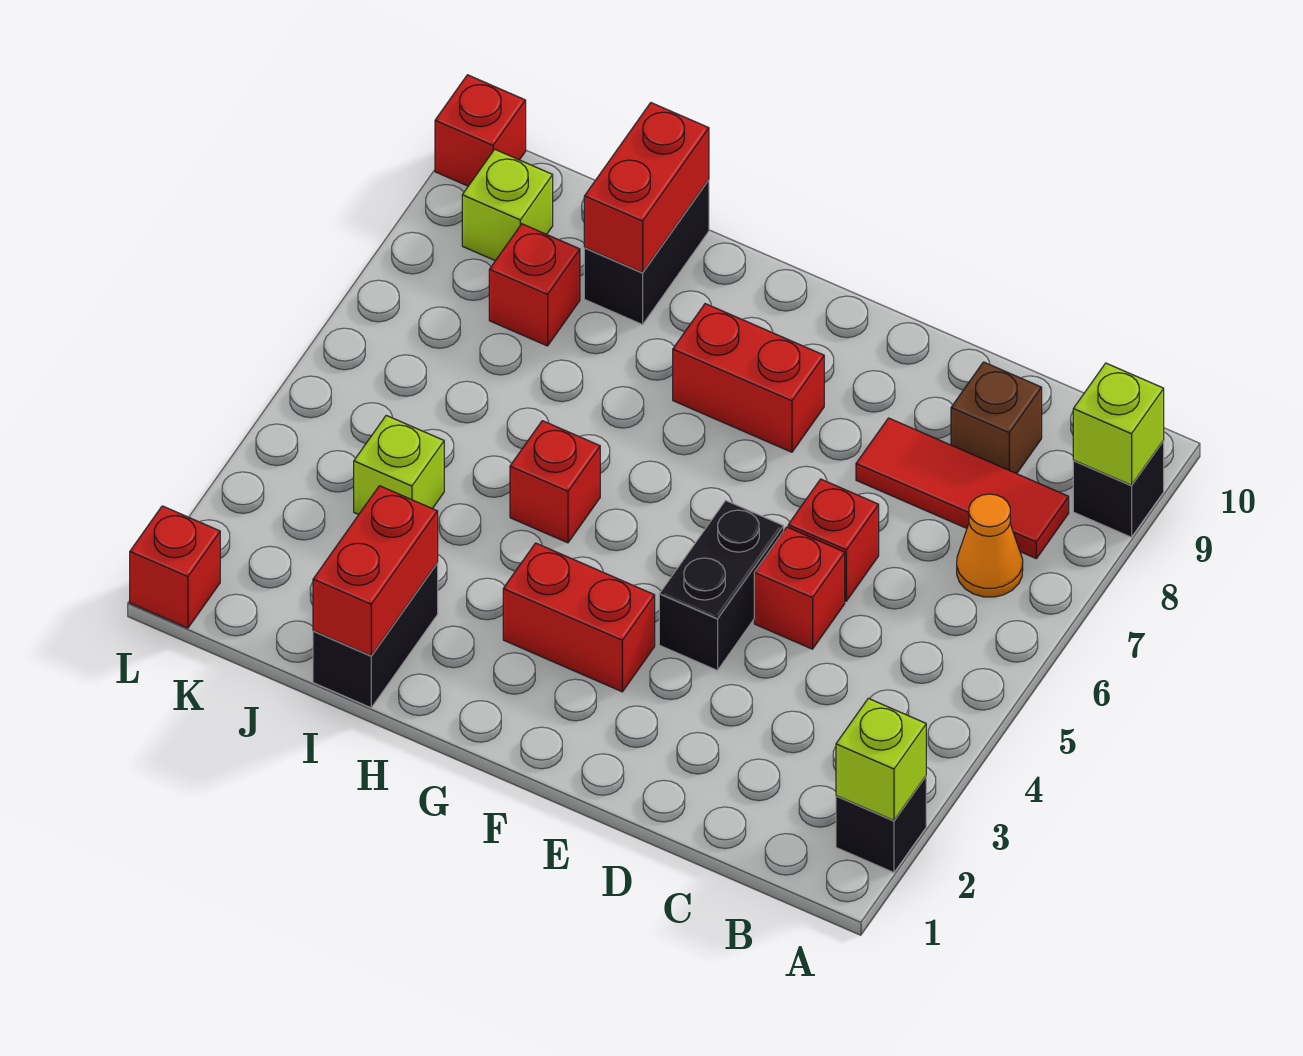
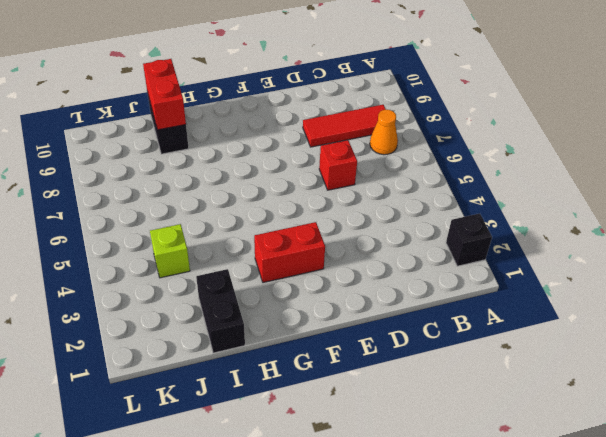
none -> black brick A9 level 1
none -> brown brick C9 level 1
none -> red brick D5 level 1

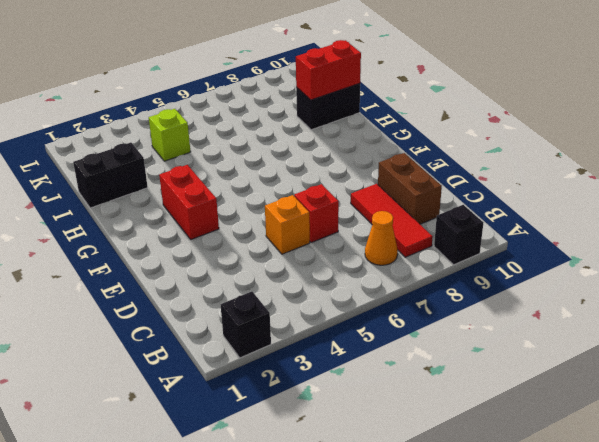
brown brick C9:D9 level 1 -> brown brick C9 level 1
orange brick D5 level 1 -> red brick D5 level 1
none -> black brick E4:E5 level 1
none -> red brick F8:G8 level 1
none -> red brick H5 level 1

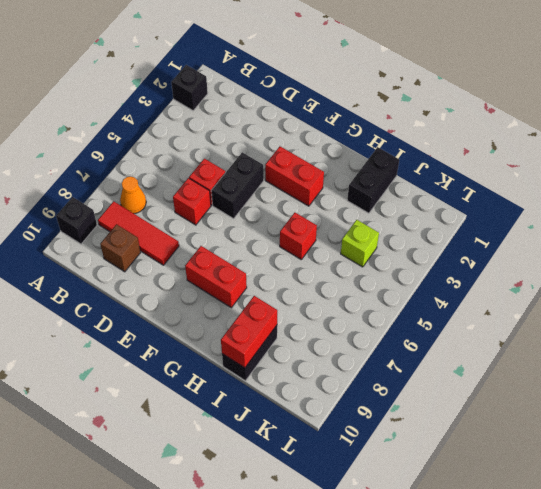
none -> red brick J8 level 1
none -> lime brick K9 level 1
none -> red brick L1 level 1

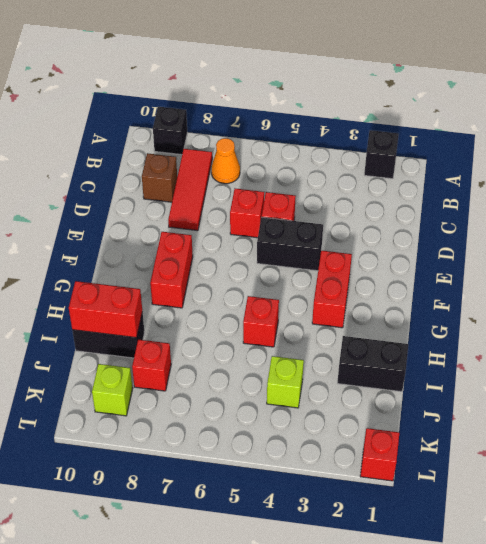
none -> red brick L10 level 1
none -> lime brick A2 level 2
none -> lime brick A9 level 2

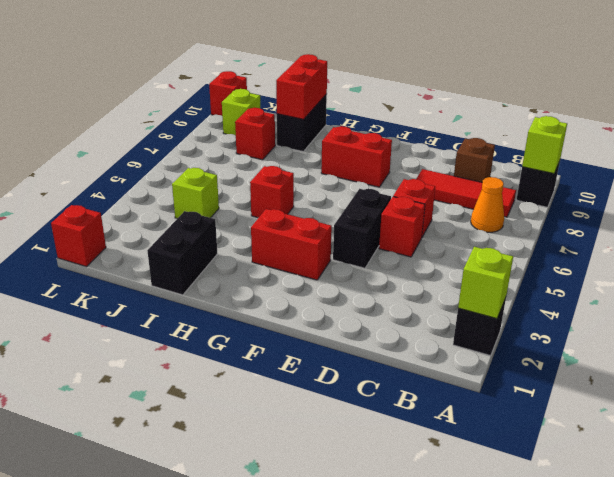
none -> red brick I1:I2 level 2

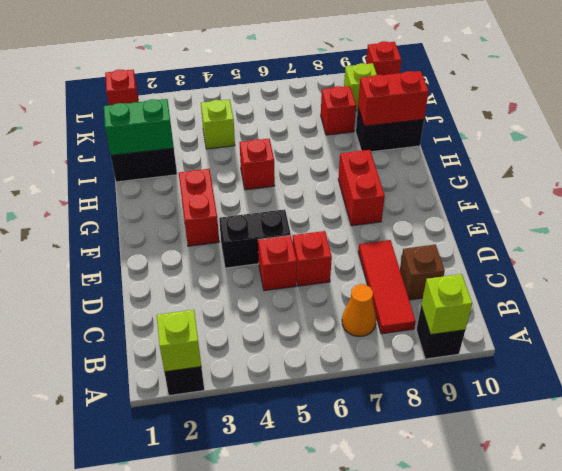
green brick I1:I2 level 2 -> red brick I1:I2 level 2

